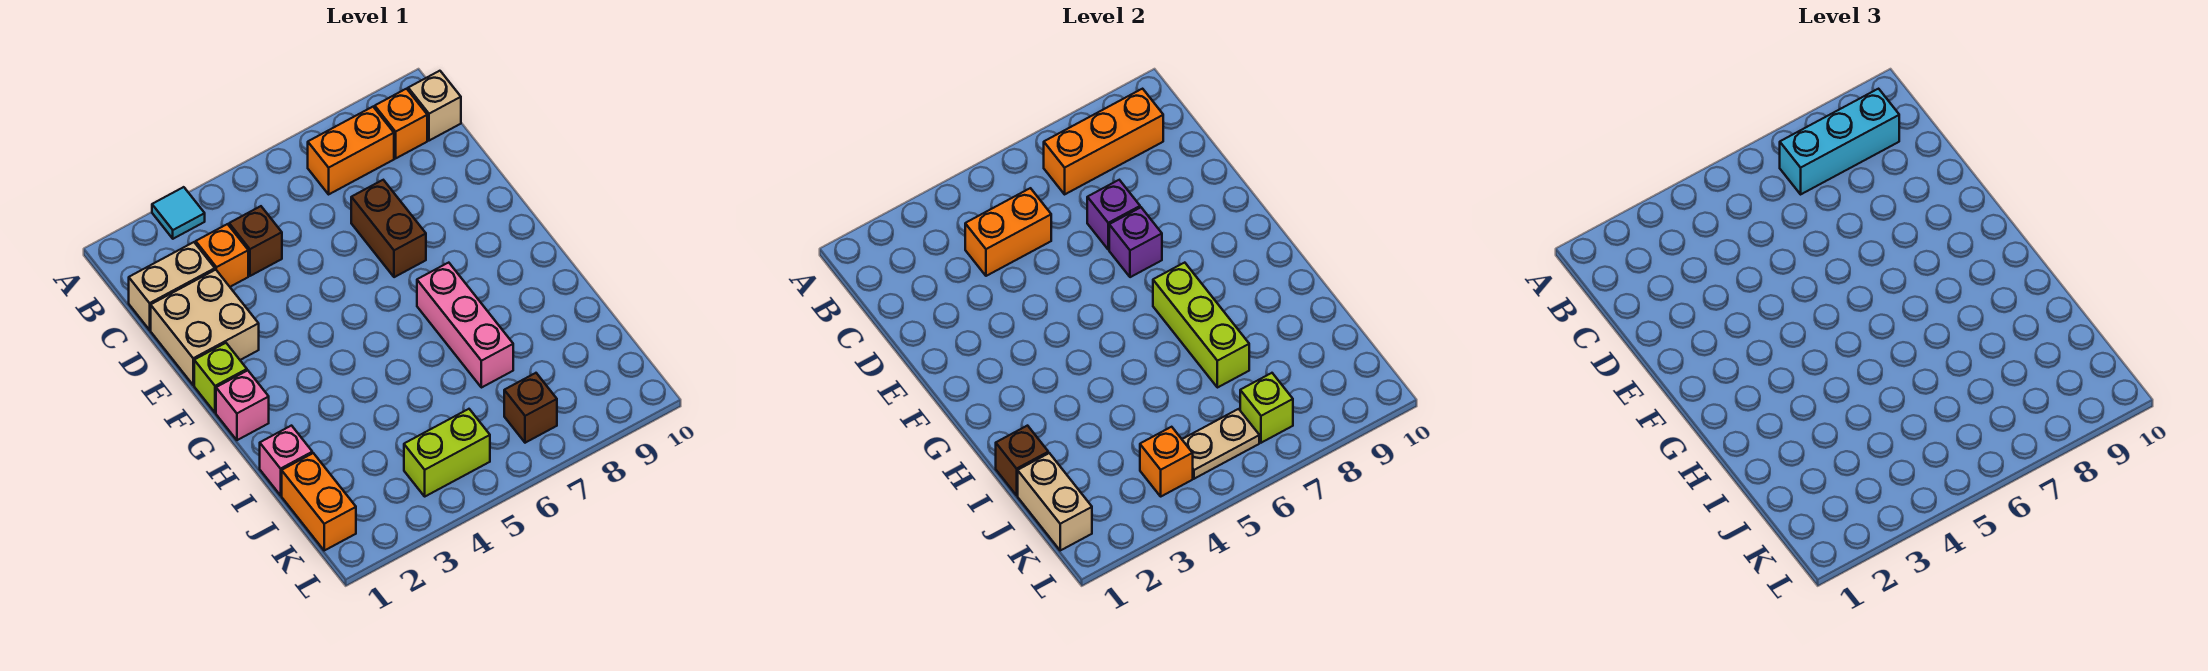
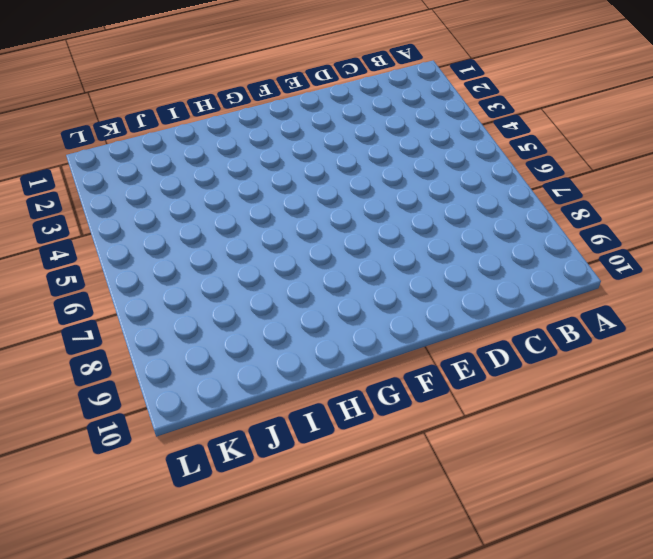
none -> cyan tile A3 level 1
none -> orange brick B7:B8 level 1
none -> orange brick B9 level 1

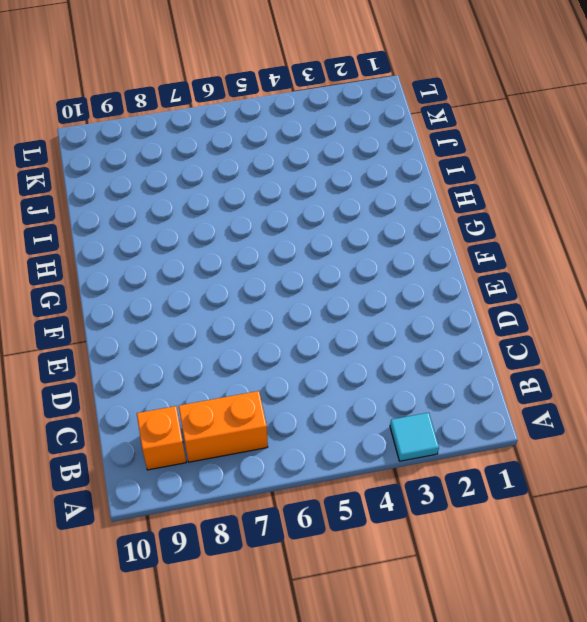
none -> tan brick B10 level 1
none -> tan brick C1:C2 level 1
none -> orange brick C3 level 1

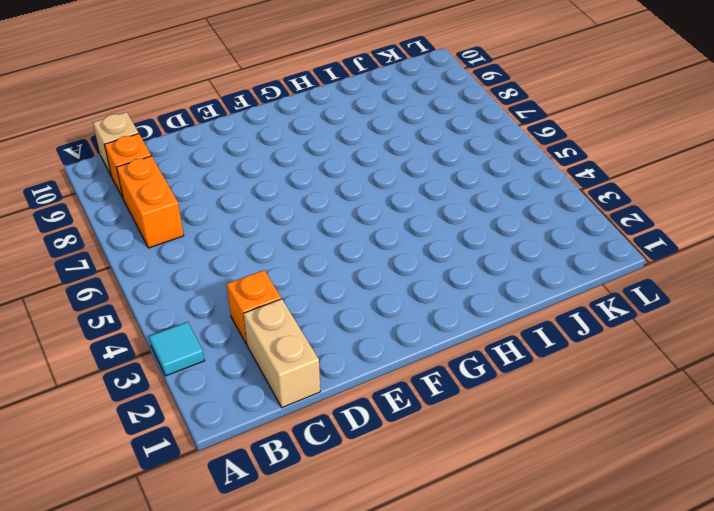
none -> brown brick C4 level 1
none -> tan brick D1:E2 level 1
none -> brown brick D7:E7 level 1

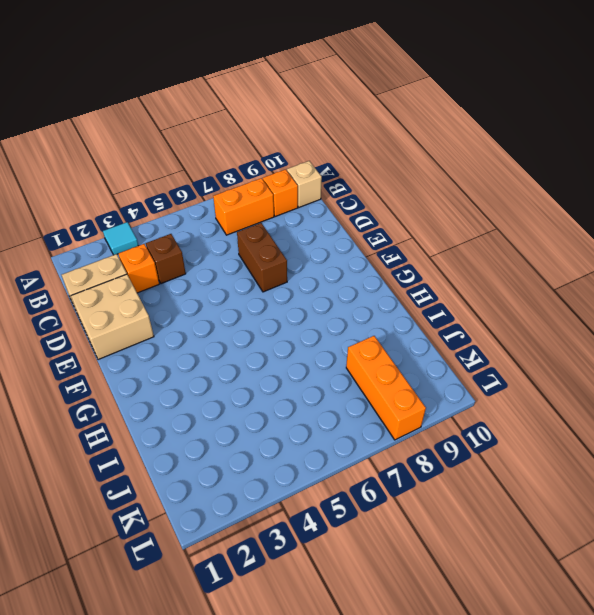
orange brick J8:L8 level 1 -> orange brick B7:B9 level 2
none -> lime brick F1 level 1
none -> pink brick G1 level 1
none -> pink brick G7:I7 level 1

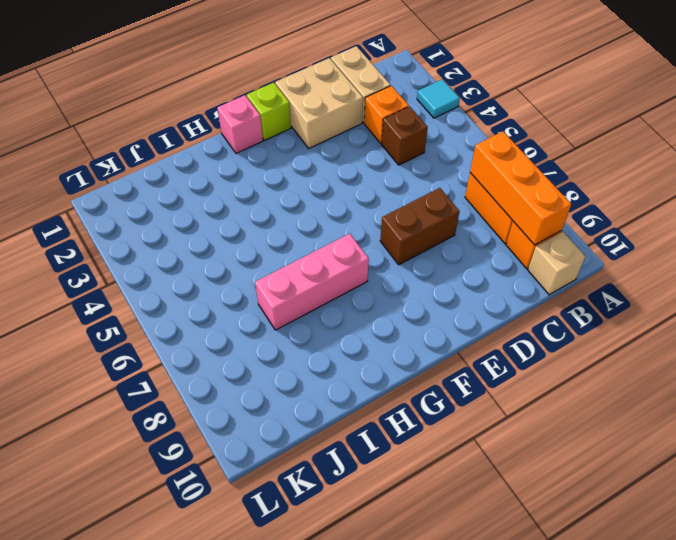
none -> pink brick I1 level 1
none -> orange brick J1:K1 level 1
none -> lime brick K4:K5 level 1

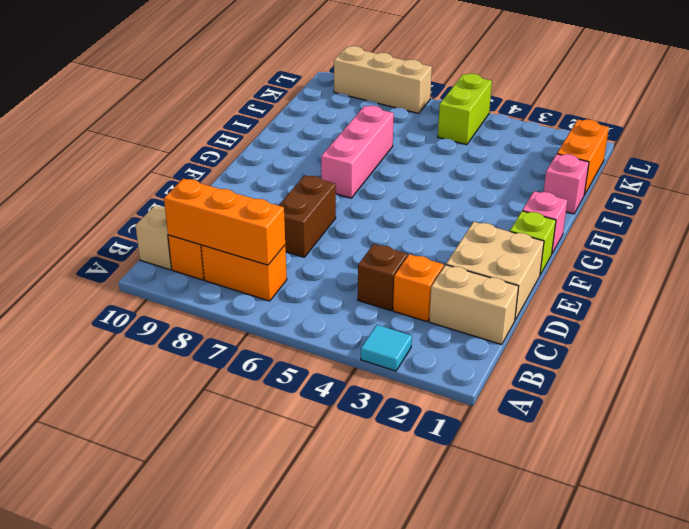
lime brick K5:L5 level 1 -> lime brick K4:K5 level 1
tan brick L7:L9 level 1 -> none
none -> brown brick K7 level 1
none -> orange brick C4:C5 level 2
none -> purple brick D7 level 2

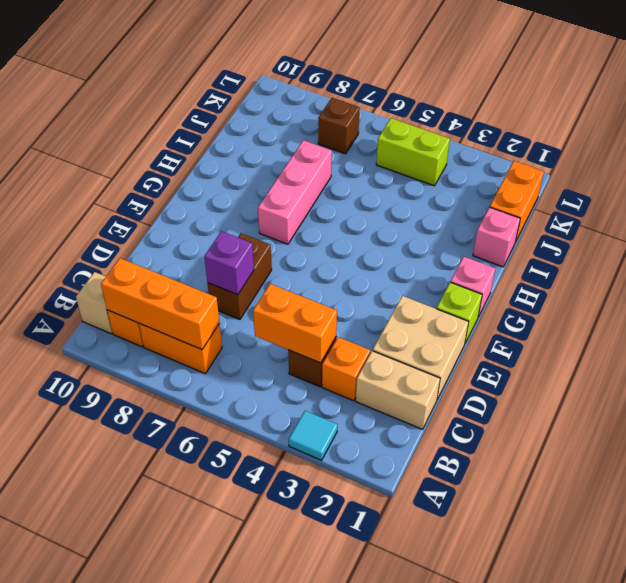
none -> purple brick E7 level 2
none -> lime brick G7:I7 level 2
none -> brown brick I1 level 2

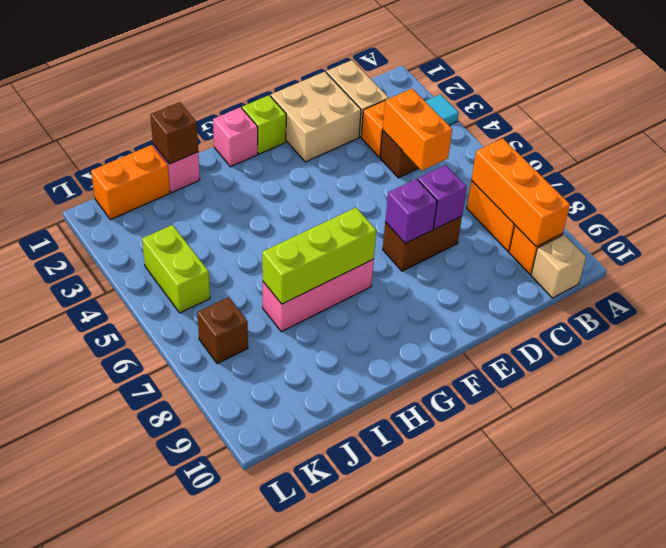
none -> tan brick J1:K1 level 2
none -> orange brick K4 level 2
none -> tan plate K5:K6 level 2

